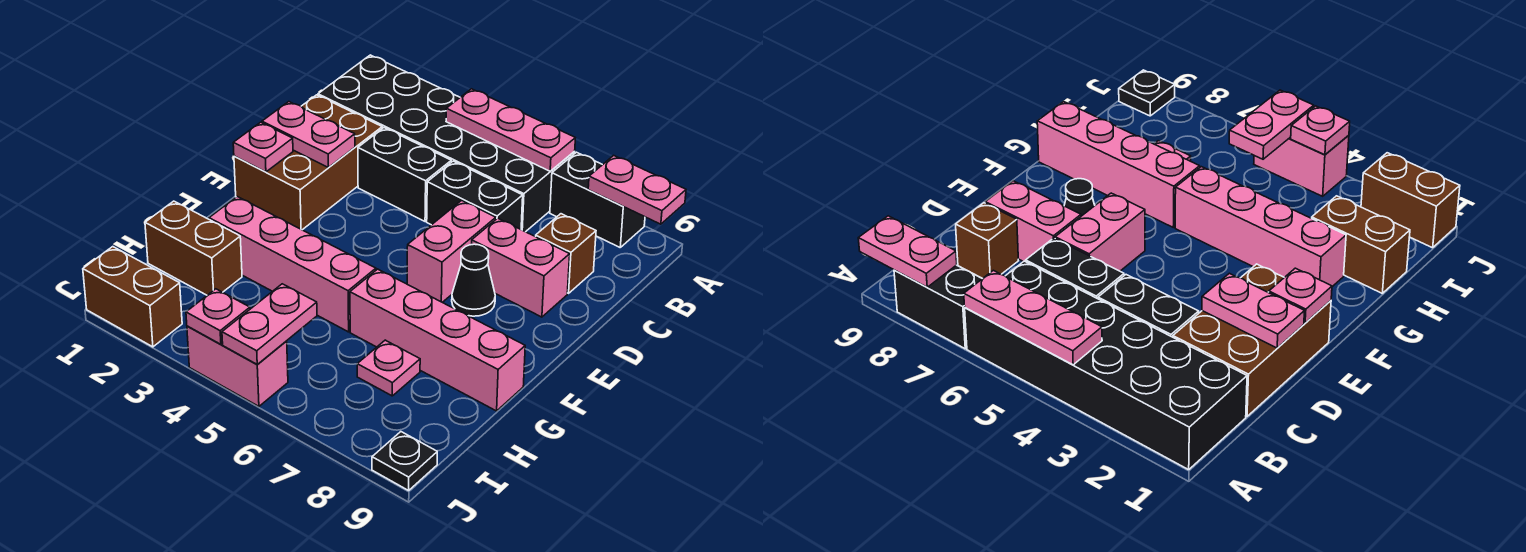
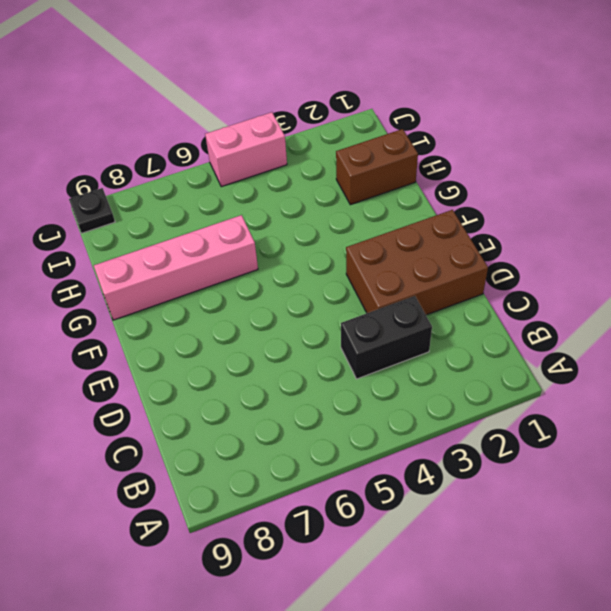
brown brick D1:E3 level 1 -> brown brick C1:E2 level 1
none -> black brick A1:B6 level 1
none -> black brick A7:A8 level 1
none -> black brick C5:C6 level 1

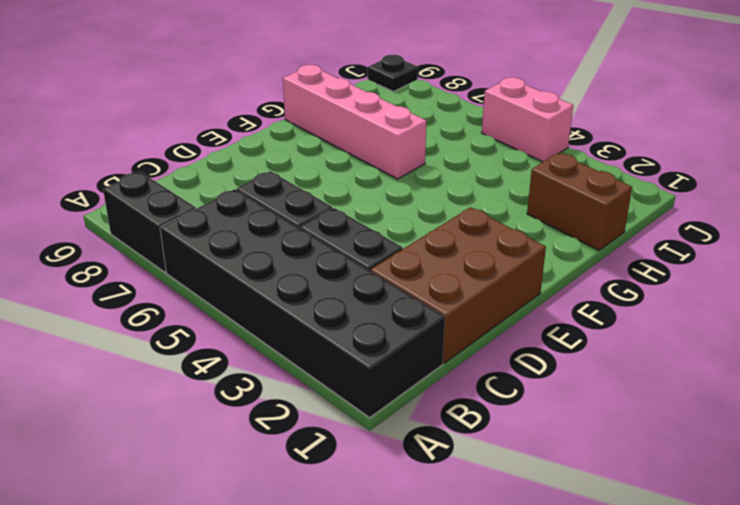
none -> brown brick C8 level 1
none -> pink brick D6:E6 level 1
none -> pink brick D7:D8 level 1

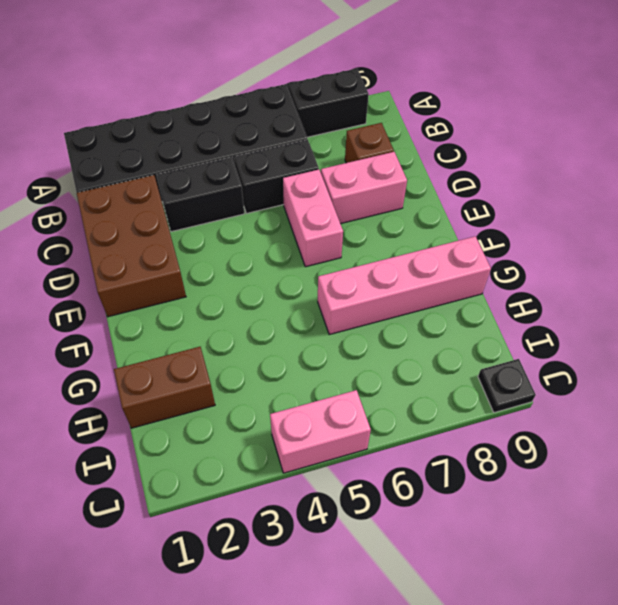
none -> black cone E7 level 1
none -> pink brick G2:G5 level 1
none -> pink plate H7 level 1

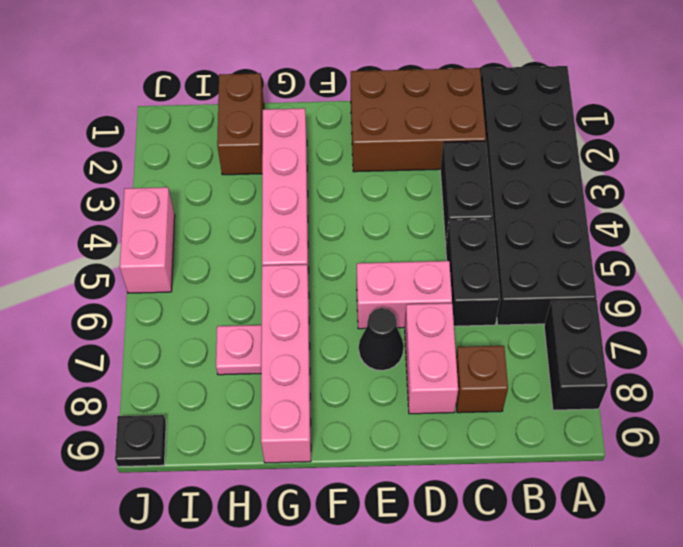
none -> brown brick J1:J2 level 1
none -> pink plate A4:A6 level 2
none -> pink plate A8:A9 level 2

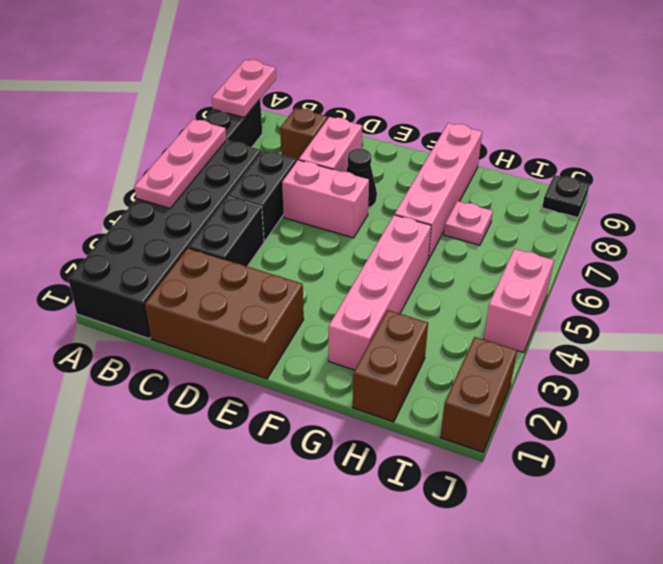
none -> pink plate D1:D2 level 2
none -> pink plate E1 level 2
none -> pink plate I5:J5 level 2

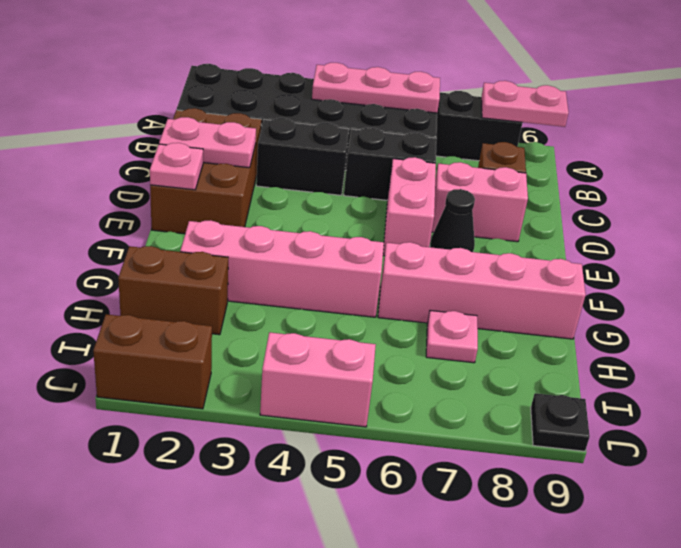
none -> pink plate I5:J5 level 2
none -> pink plate J4 level 2

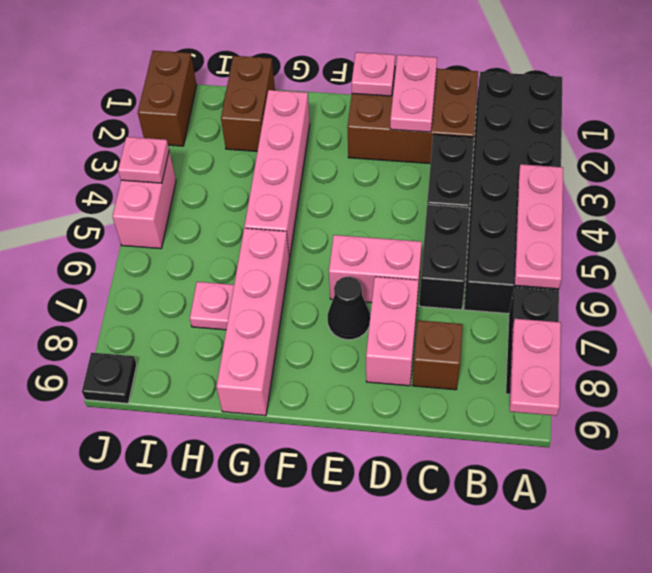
none -> pink plate I5:J5 level 2

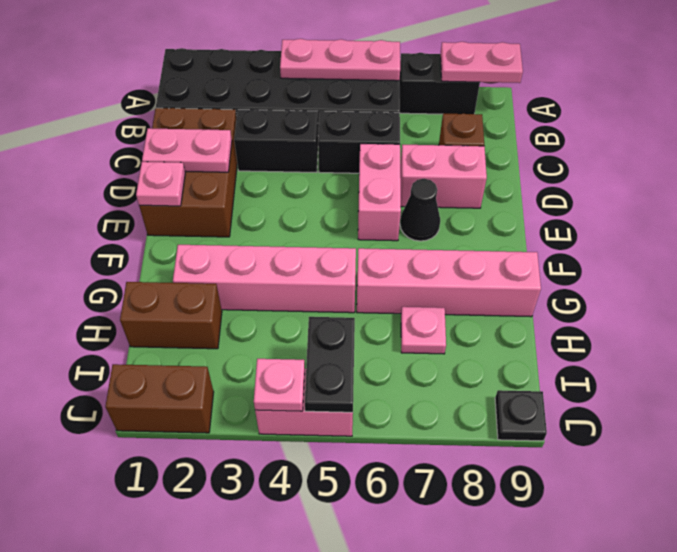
black plate I5:J5 level 2 -> pink plate I5:J5 level 2

